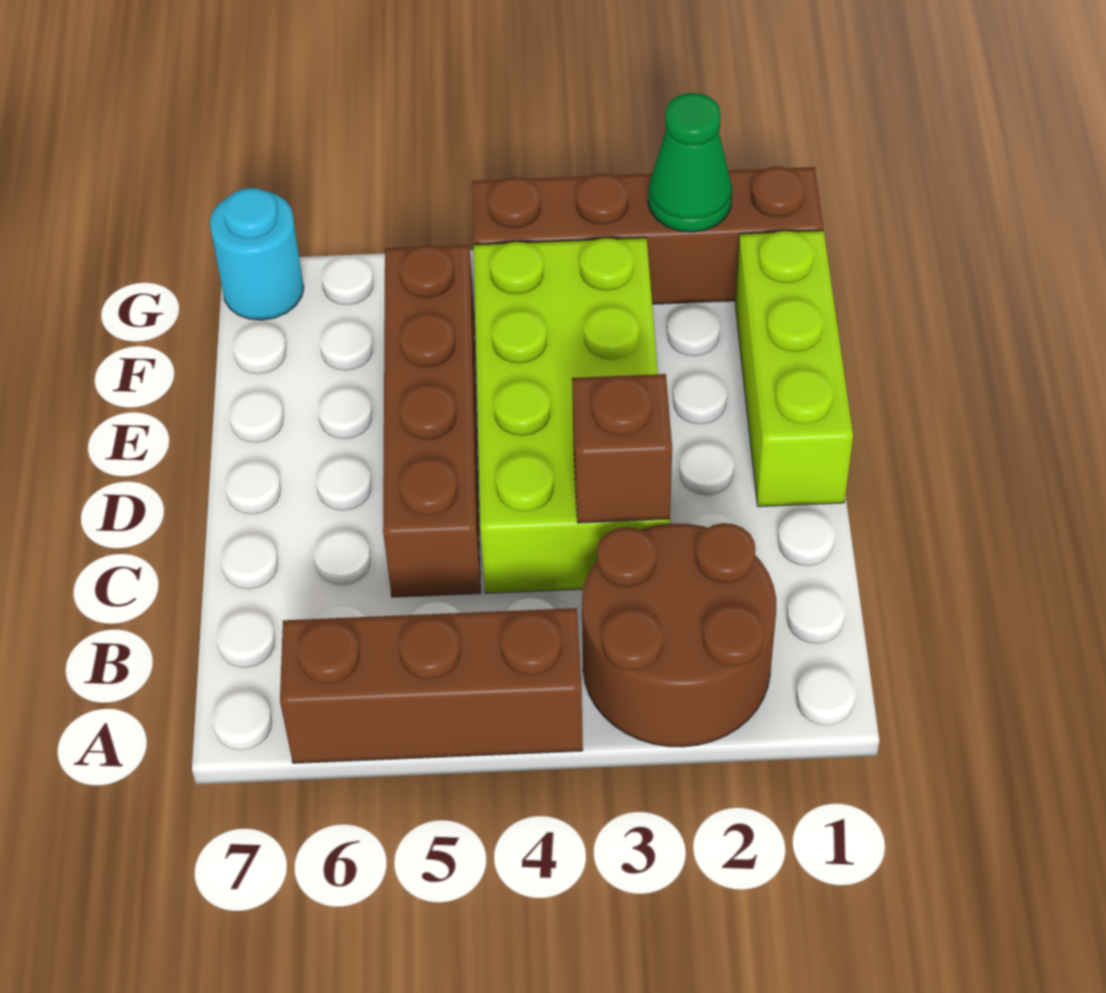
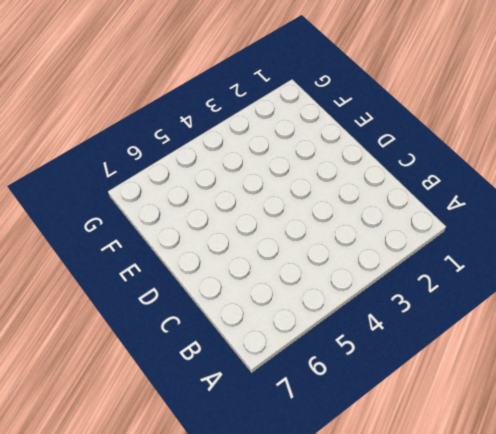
none -> brown round brick A2:B3 level 1
none -> brown brick A4:A6 level 1

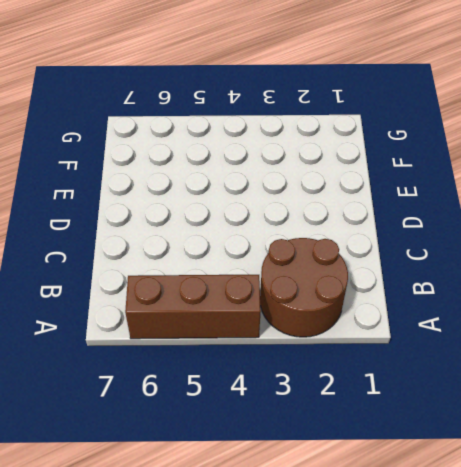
none -> lime brick C3:F4 level 1
none -> brown brick C5:F5 level 1

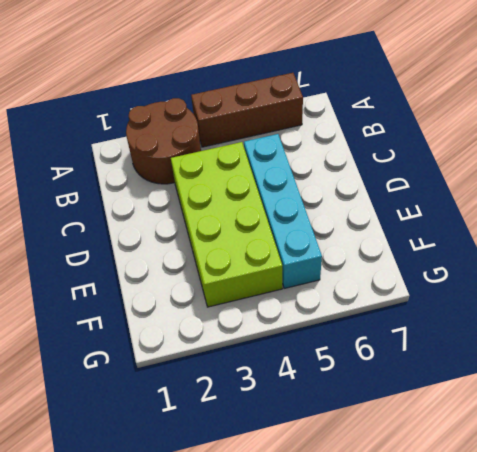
cyan brick C5:F5 level 1 -> brown brick C5:F5 level 1
none -> lime brick D1:F1 level 1
none -> brown brick G1:G4 level 1

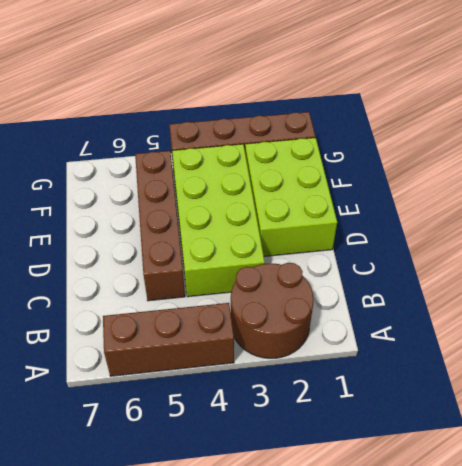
lime brick D1:F2 level 1 -> lime brick D1:F1 level 1
none -> cyan round brick G7 level 1
none -> brown brick C3 level 2

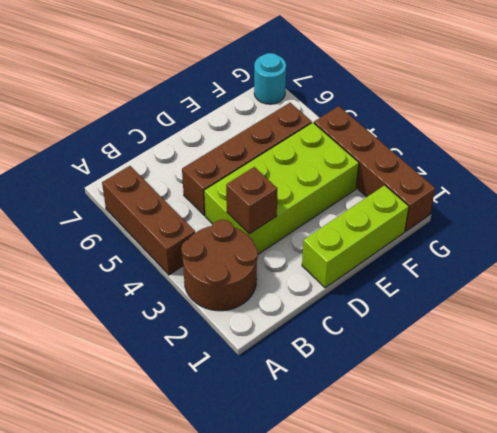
none -> green cone G2 level 2

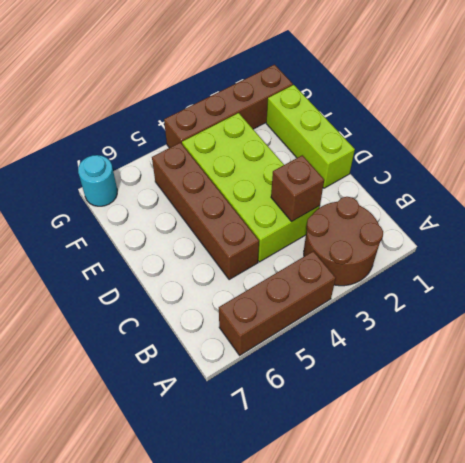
none -> green cone G2 level 2

